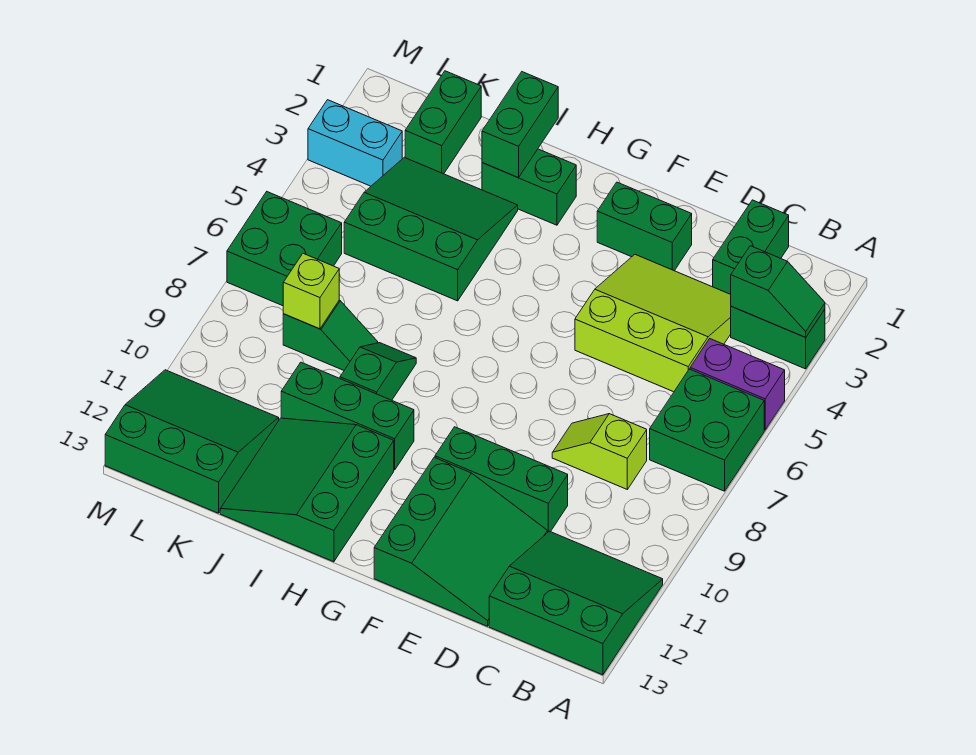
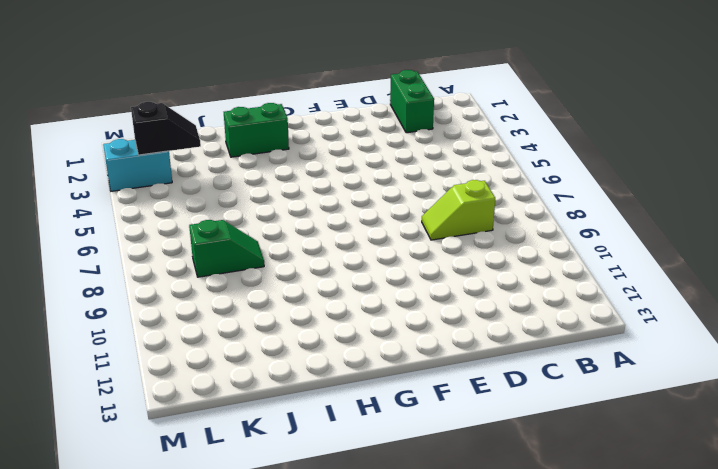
black slope K3:L3 level 2 top L -> none
none -> green brick A3:B3 level 1
none -> purple brick A5:B5 level 1
none -> green brick A6:B7 level 1

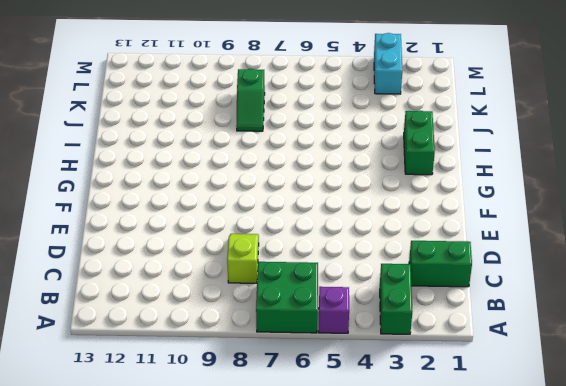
purple brick A5 level 1 -> purple brick A5:B5 level 1
none -> green slope A11:C13 level 1 top 13
none -> lime slope C3:E5 level 1 top 5
none -> green brick D10:F10 level 1

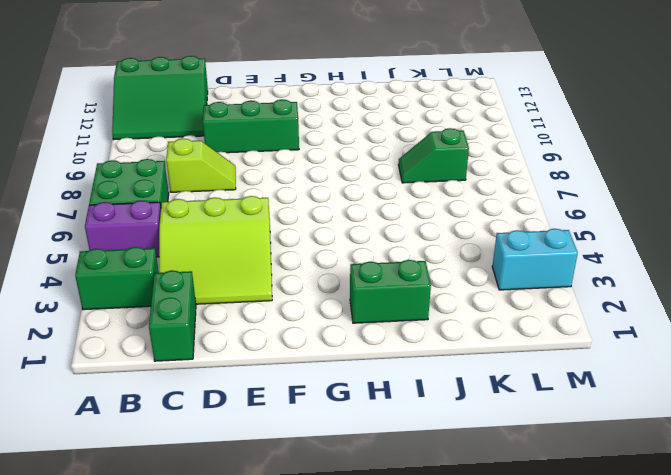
none -> green slope D11:F13 level 1 top F
none -> green brick E2:F2 level 1
none -> green brick H10:J10 level 1

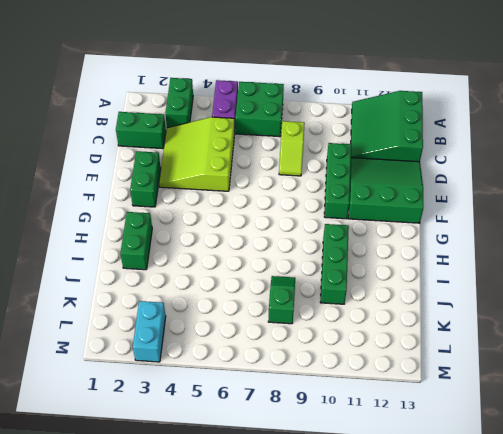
none -> green slope H11:J13 level 1 top H
none -> green slope I3:K5 level 1 top 5
none -> green slope I8:I9 level 1 top 9

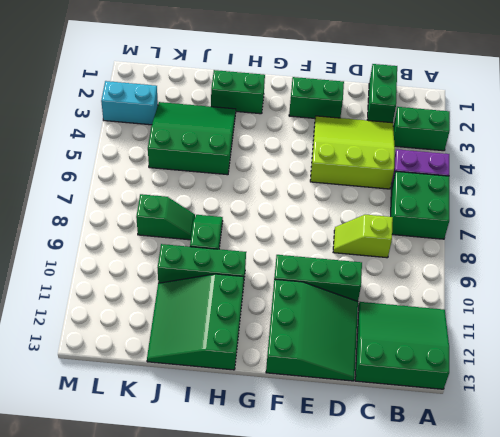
none -> green brick K1:K2 level 1
none -> green slope K11:M13 level 1 top 13
none -> green brick L6:M7 level 1

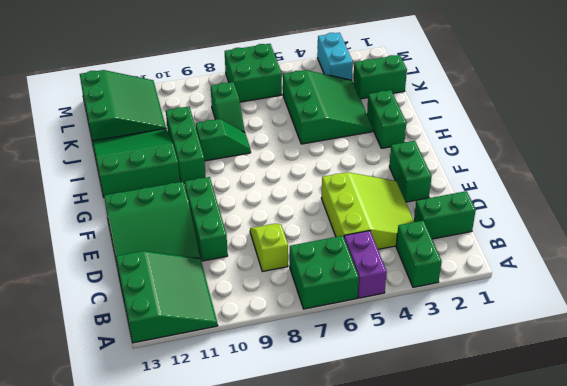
none -> green slope A3:B3 level 2 top B
none -> green brick I1:I2 level 2
none -> lime brick K8 level 2

